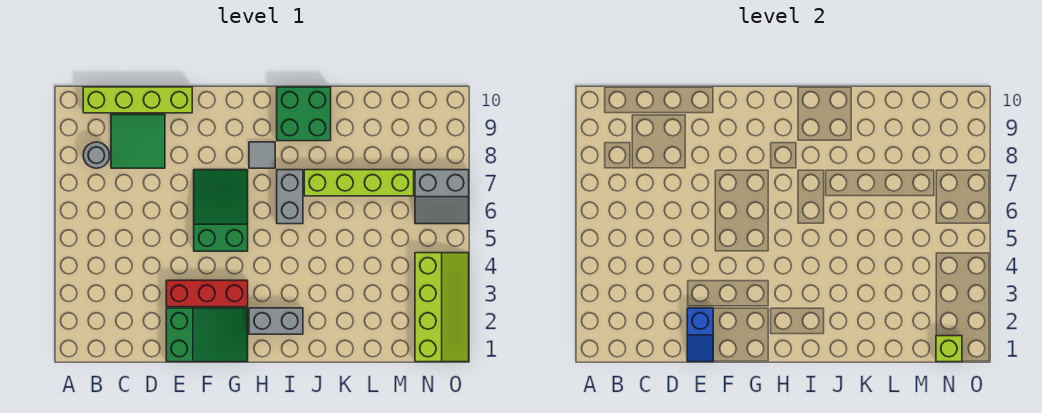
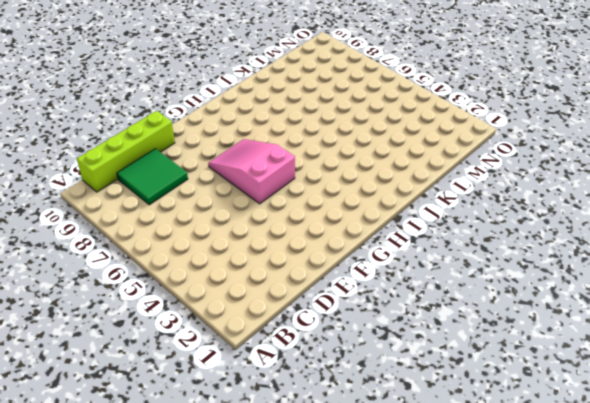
pink slope F5:G7 level 1 top 5 -> green slope F5:G7 level 1 top 5
none -> grey round brick B8 level 1
none -> green slope E1:G2 level 1 top E
none -> red brick E3:G3 level 1

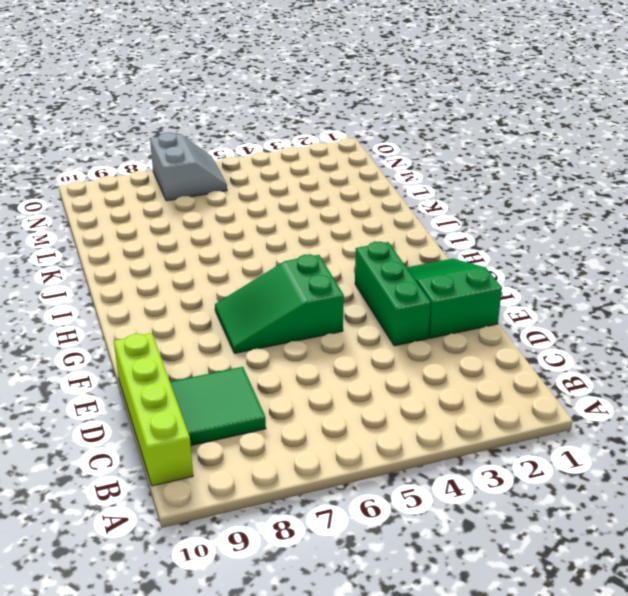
green brick E3:G3 level 1 -> red brick E3:G3 level 1
none -> grey round brick B8 level 1
none -> grey brick H2:I2 level 1
none -> grey tile H8 level 1

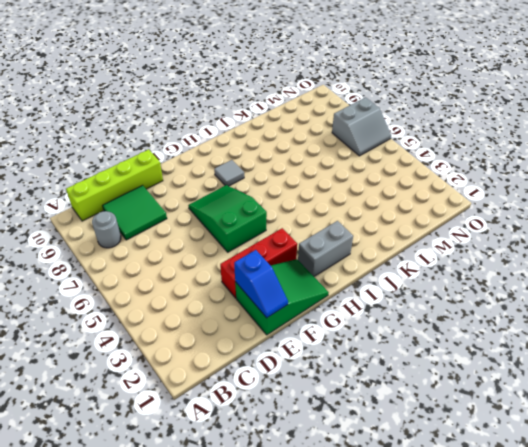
none -> grey brick I6:I7 level 1
none -> green brick I9:J10 level 1
none -> lime brick J7:M7 level 1

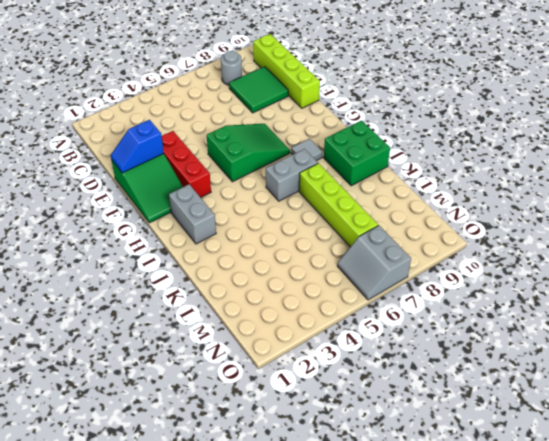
none -> lime slope N1:O4 level 1 top N
none -> lime brick N1 level 2

